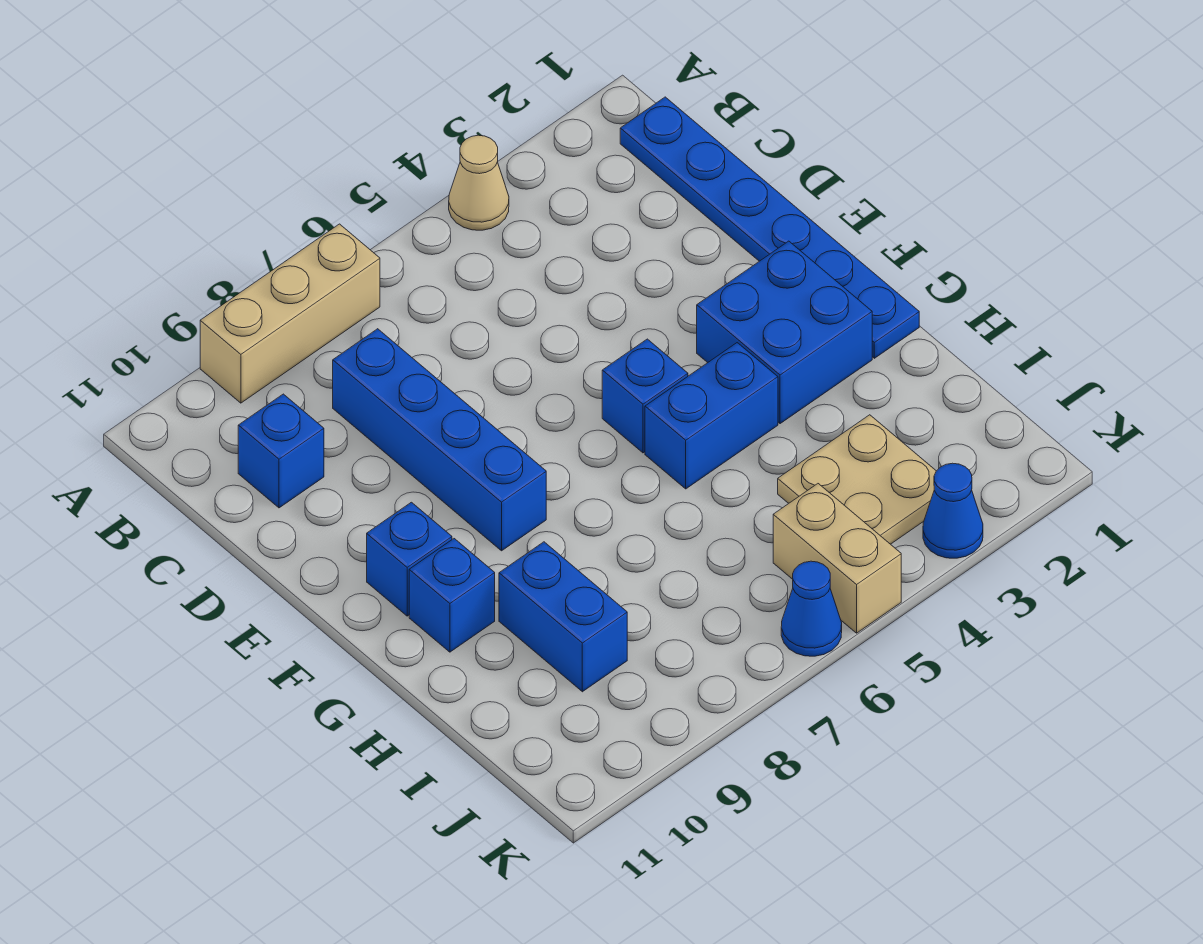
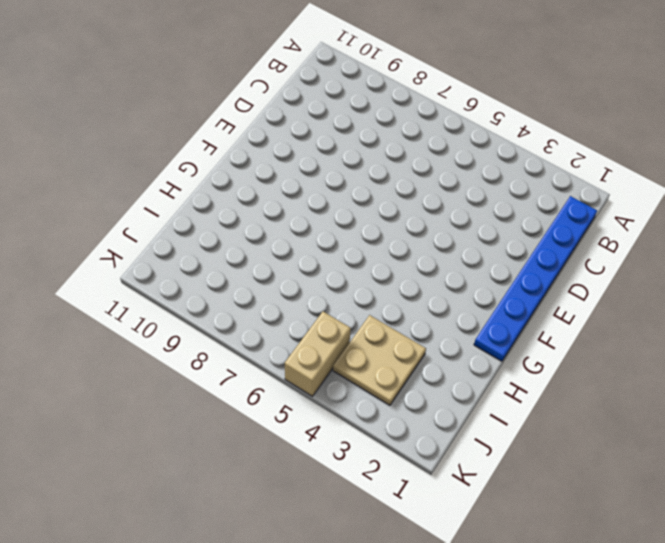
none -> tan cone A4 level 1
none -> tan brick A7:A9 level 1
none -> blue brick C8:F8 level 1

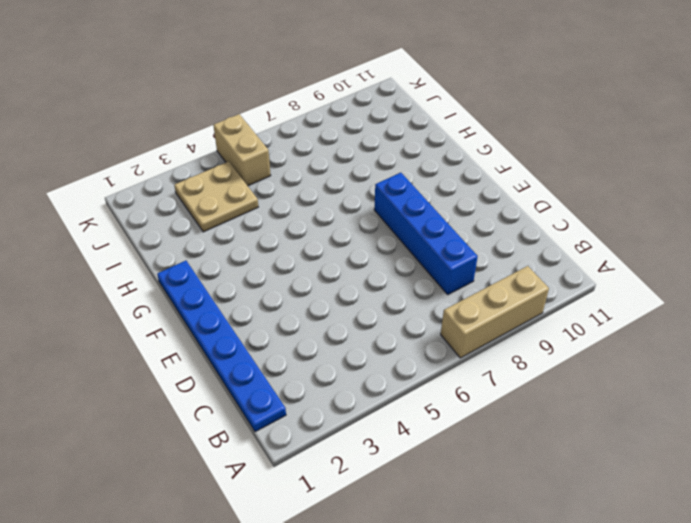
none -> tan cone A4 level 1
none -> blue brick C10 level 1
none -> blue brick F2:G3 level 1

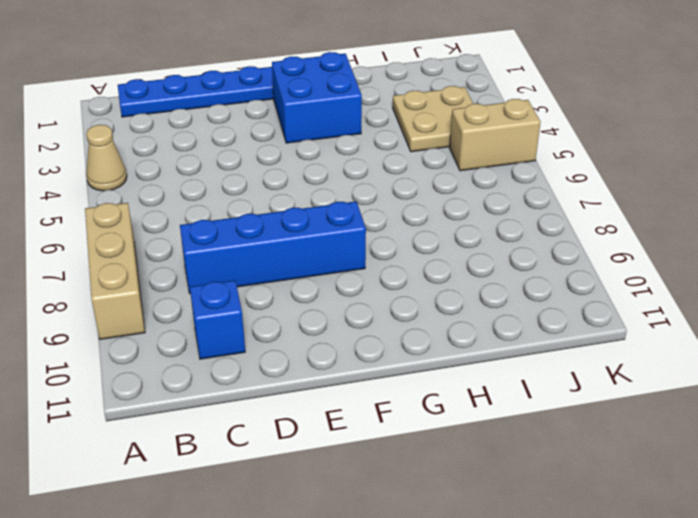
none -> blue brick F5 level 1
none -> blue brick F10 level 1
none -> blue brick G4:G5 level 1

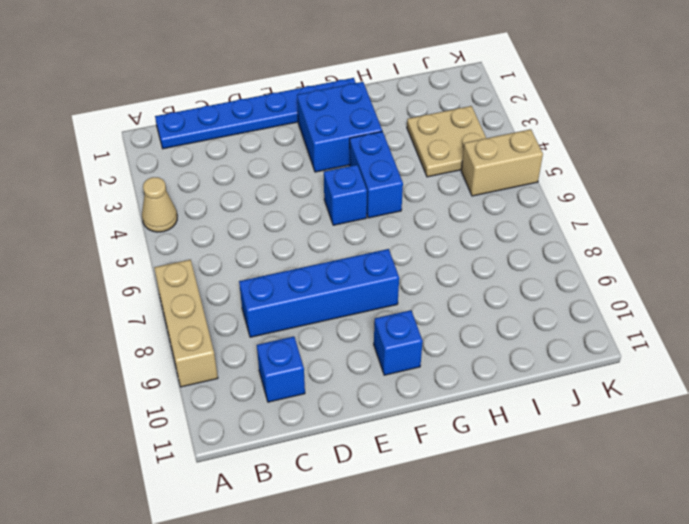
none -> blue brick G10 level 1
none -> blue brick H9:I9 level 1
none -> blue cone K3 level 1

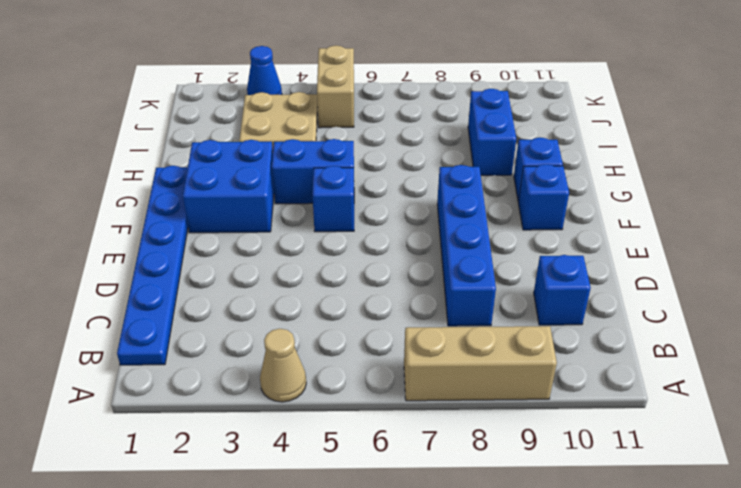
none -> blue cone K6 level 1

